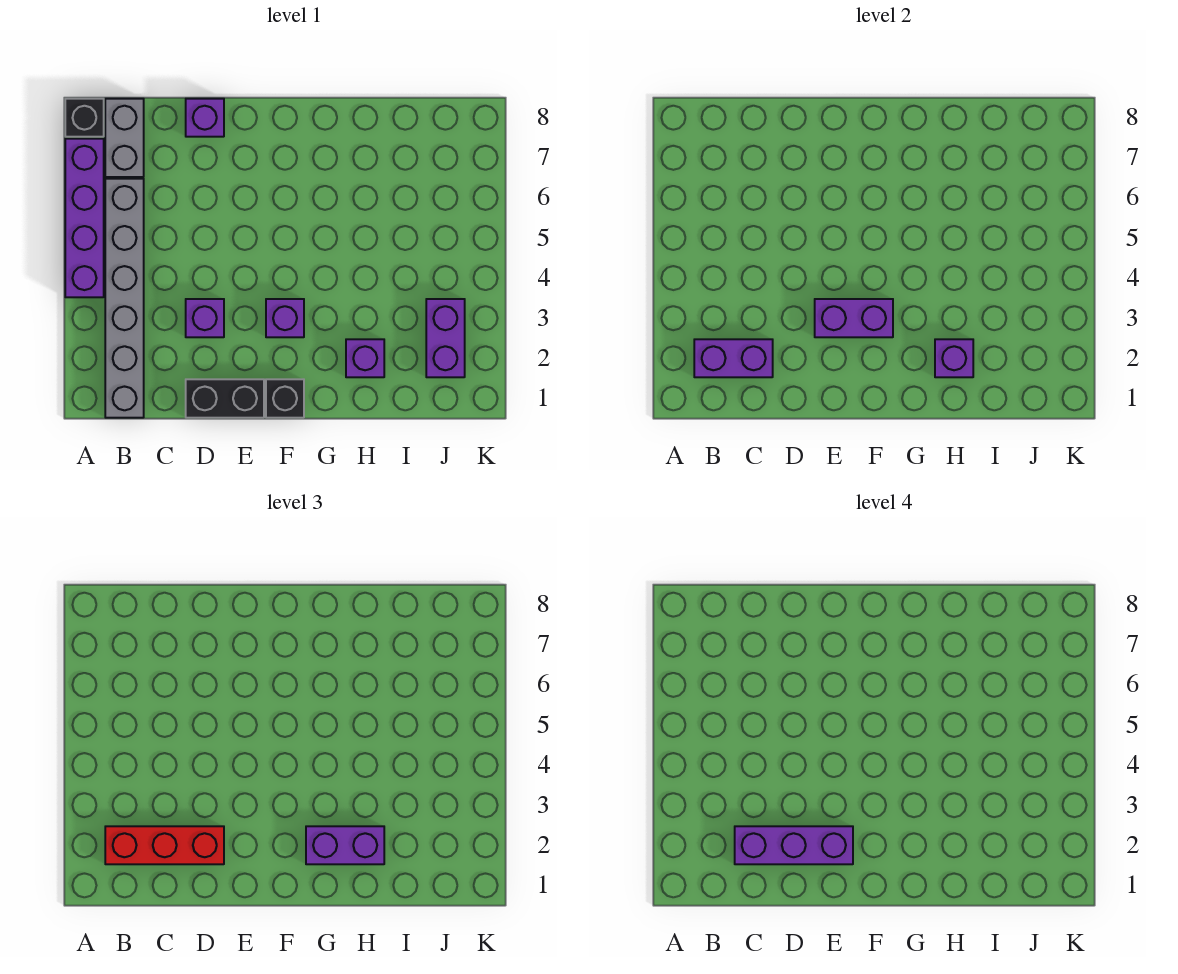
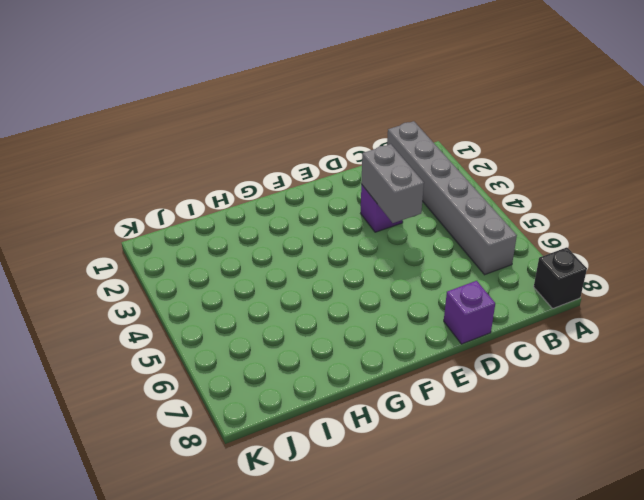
grey brick D3:D4 level 2 -> grey brick B7:B8 level 1
none -> purple brick A4:A7 level 1
none -> black brick D1:E1 level 1
none -> black brick F1 level 1

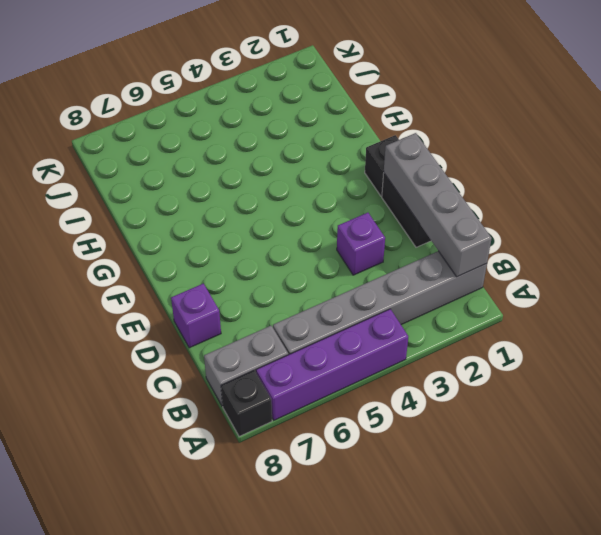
grey brick B1:E1 level 2 -> none
none -> purple brick F3 level 1
none -> purple brick H2 level 1
none -> purple brick J2:J3 level 1

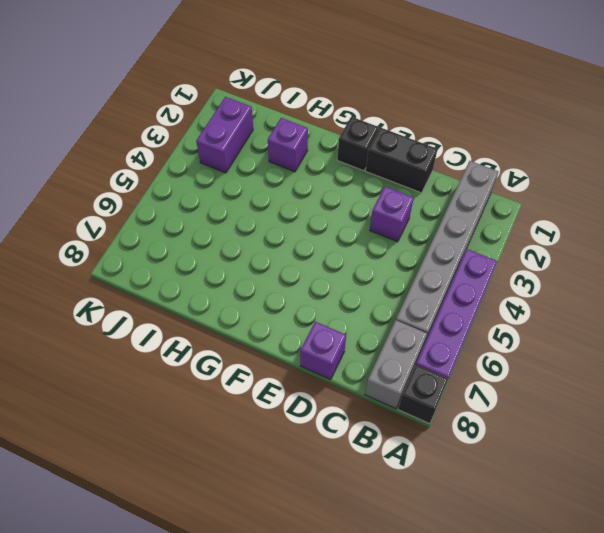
none -> purple brick F3 level 1
none -> purple brick B2:C2 level 2
none -> purple brick E3:F3 level 2

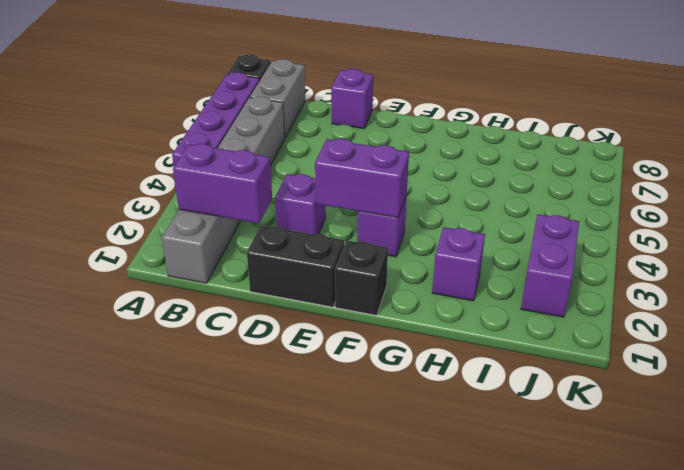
none -> purple brick H2 level 2
none -> red brick B2:D2 level 3
none -> purple brick G2:H2 level 3

